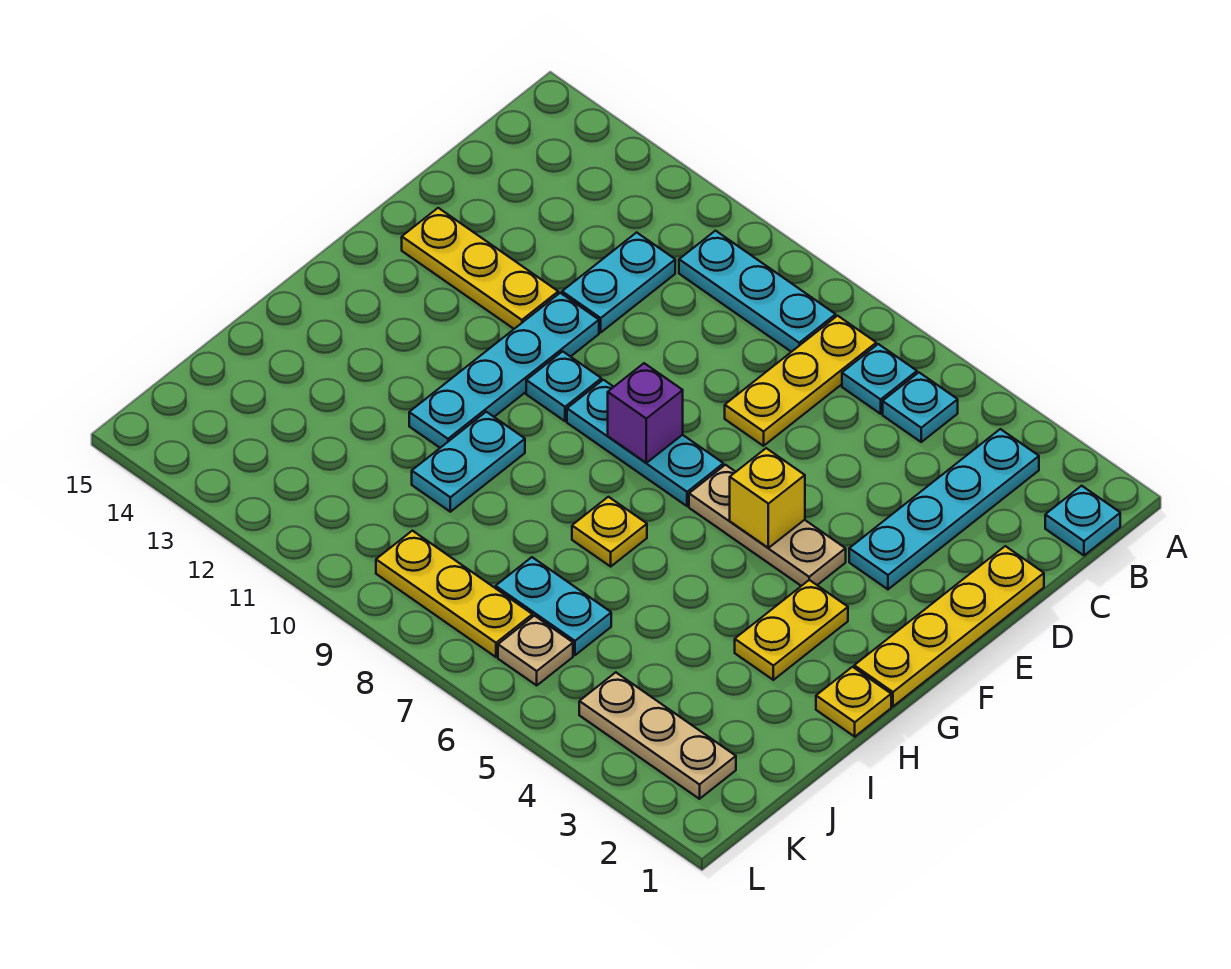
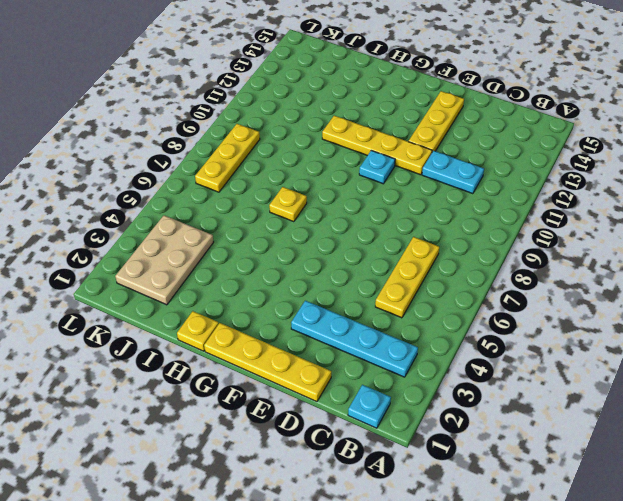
yellow plate C5:C7 level 1 -> yellow plate B7:D7 level 1
yellow plate E11:H11 level 1 -> cyan plate E11:H11 level 1
tan plate J2:K4 level 1 -> tan plate K2:K4 level 1
none -> cyan plate B5 level 1
none -> cyan plate B6 level 1
none -> cyan plate B8:B10 level 1

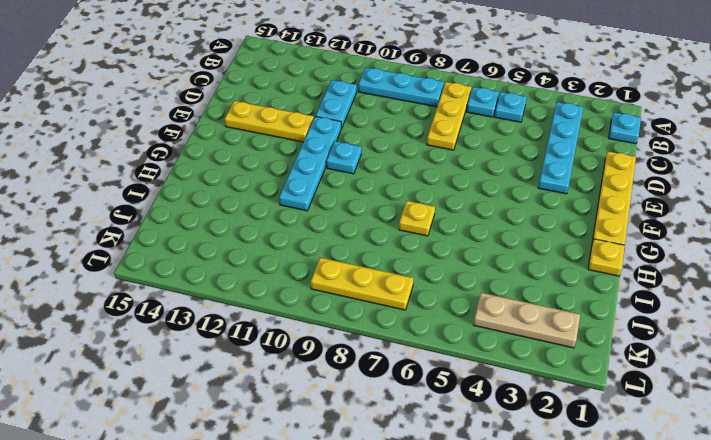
none -> tan plate F4:F6 level 1
none -> cyan plate F7:F9 level 1
none -> yellow plate G3:H3 level 1

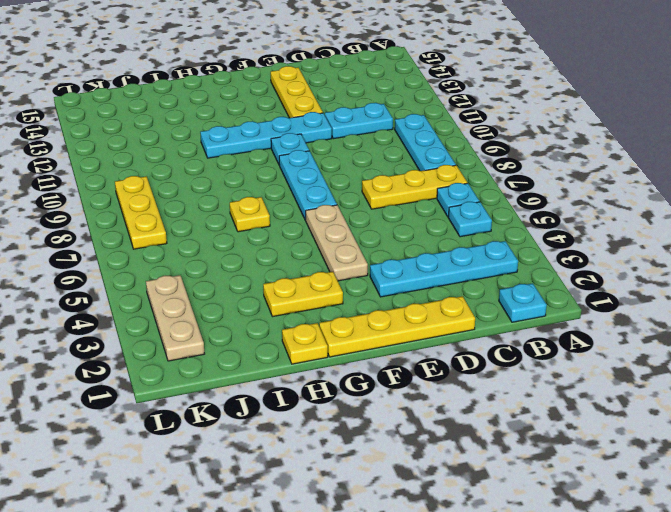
none -> cyan plate H10:I10 level 1
none -> cyan plate J6:J7 level 1
none -> tan plate K6 level 1

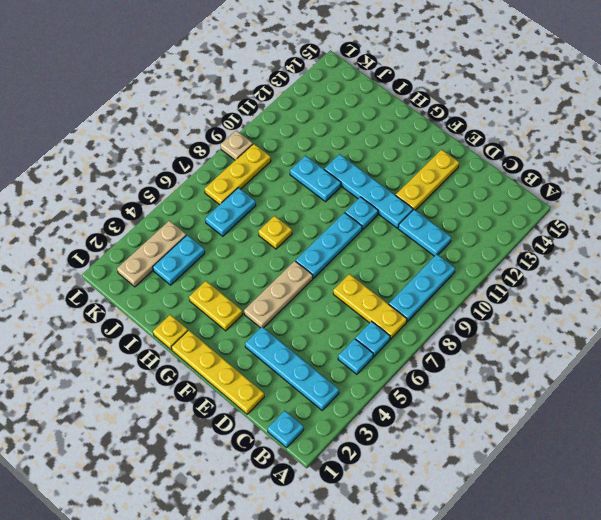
cyan plate J3:J4 level 1 -> none
tan plate L9 level 1 -> tan plate K6 level 1
none -> yellow brick F5 level 2
none -> purple brick F8 level 2

